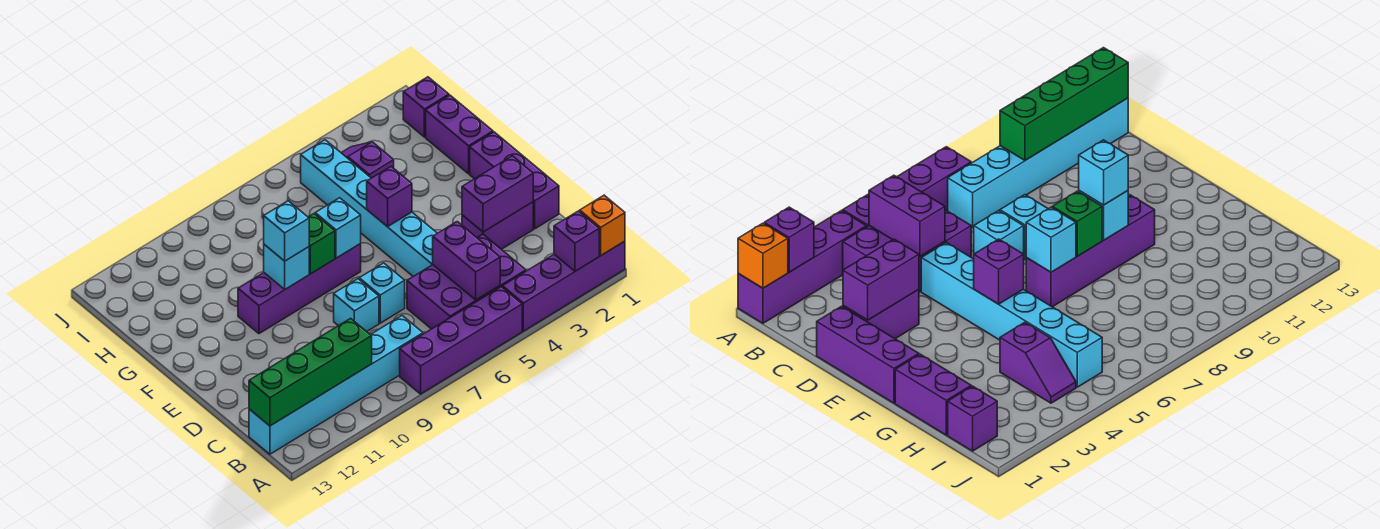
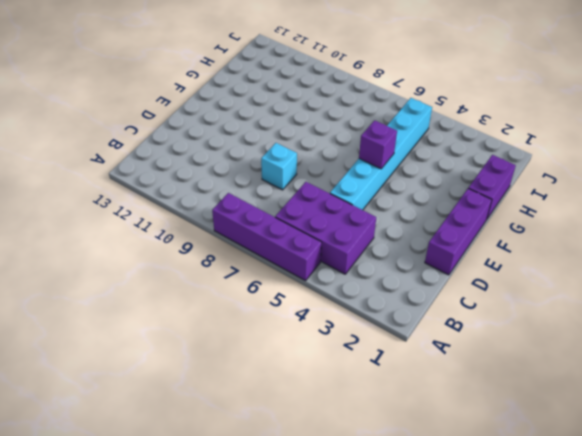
none -> purple brick A1:A4 level 1
none -> cyan brick B8:B13 level 1
none -> purple brick D2:D3 level 1

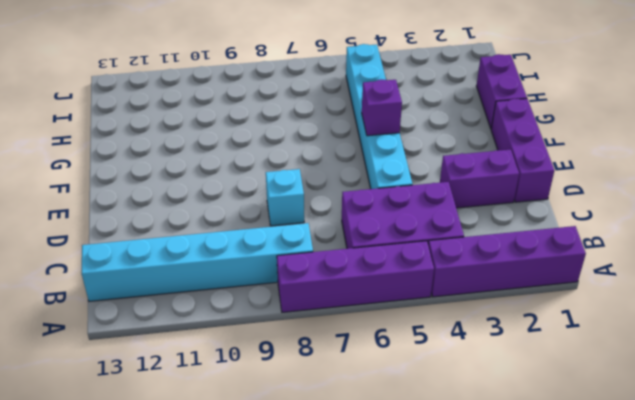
none -> cyan brick D7 level 1
none -> purple brick F7:F10 level 1
none -> purple slope H4:I4 level 1 top H

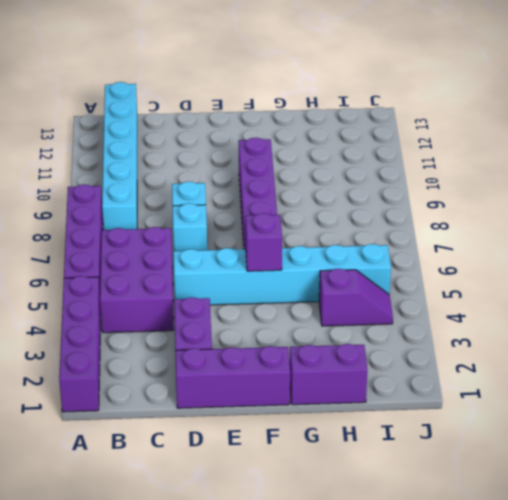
none -> purple brick I1 level 1
none -> orange brick A1 level 2
none -> purple brick A2 level 2

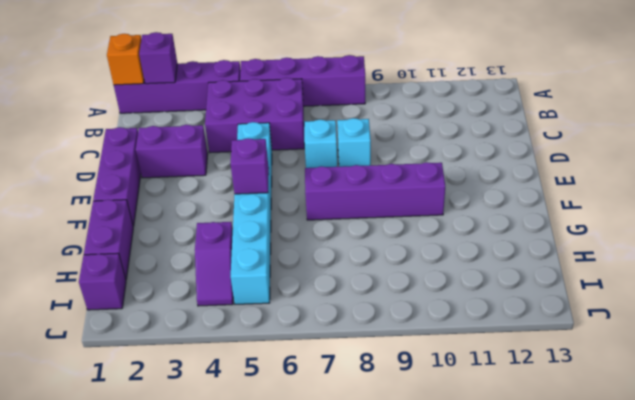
none -> cyan brick B8:B13 level 1
none -> purple brick B5:C5 level 2
none -> green brick B10:B13 level 2

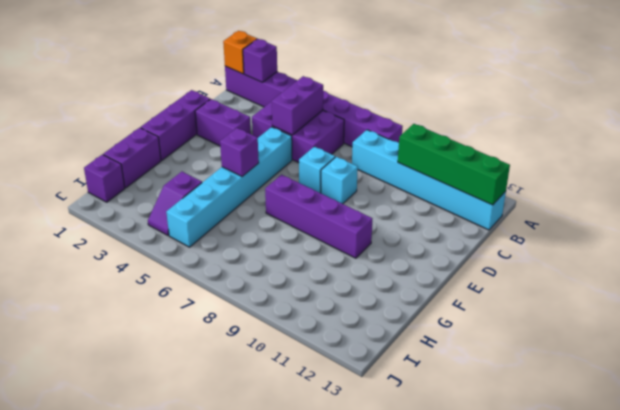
none -> purple brick D2:D3 level 2
none -> cyan brick F7 level 2
none -> green brick F8 level 2

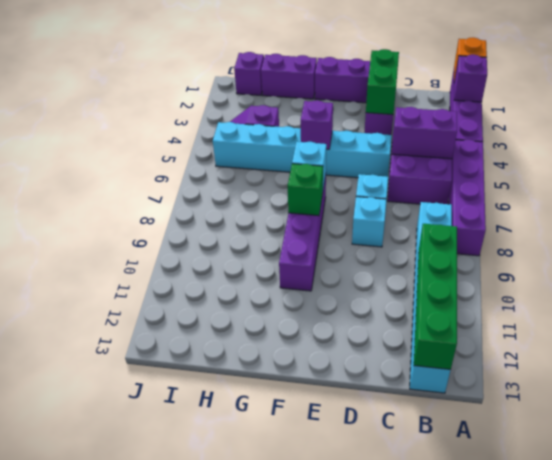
green brick D2:D3 level 2 -> purple brick D2:D3 level 2
none -> cyan brick F9 level 2
none -> cyan brick F9 level 3

